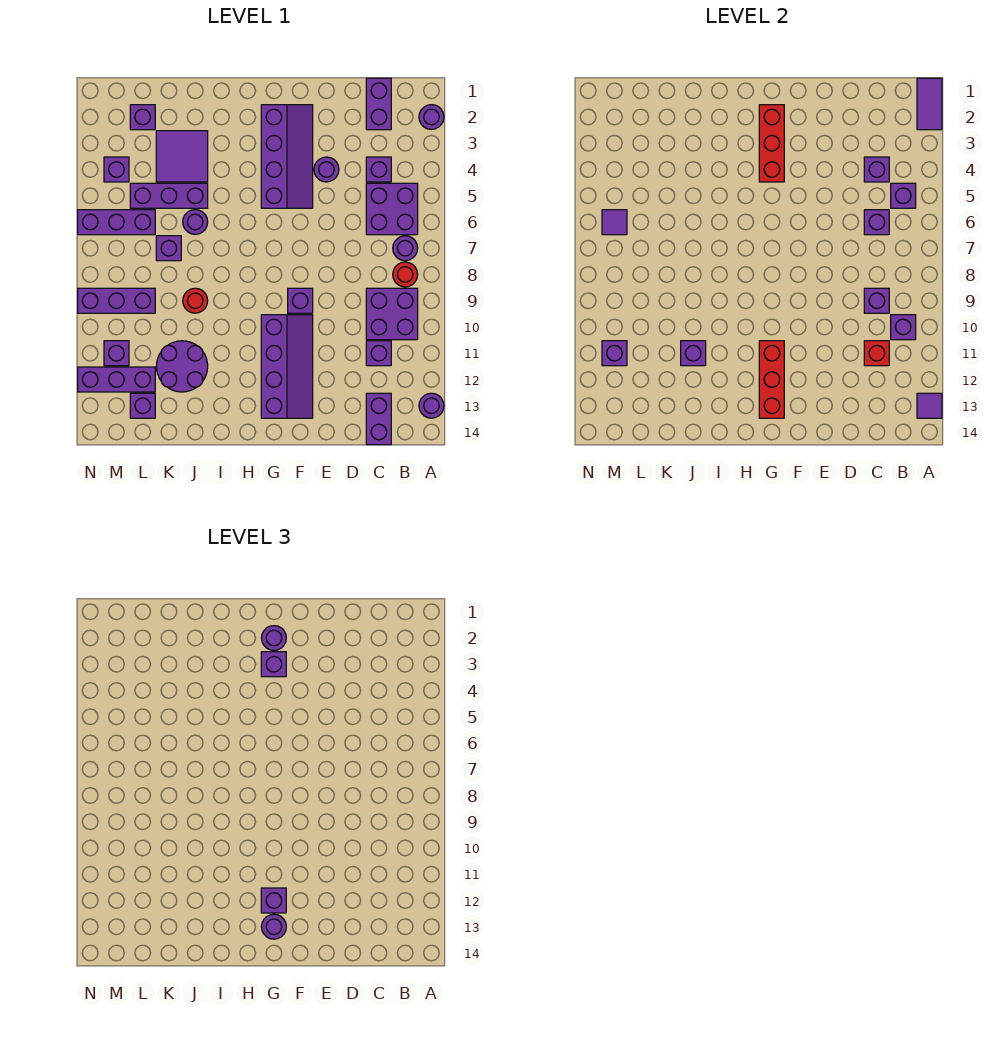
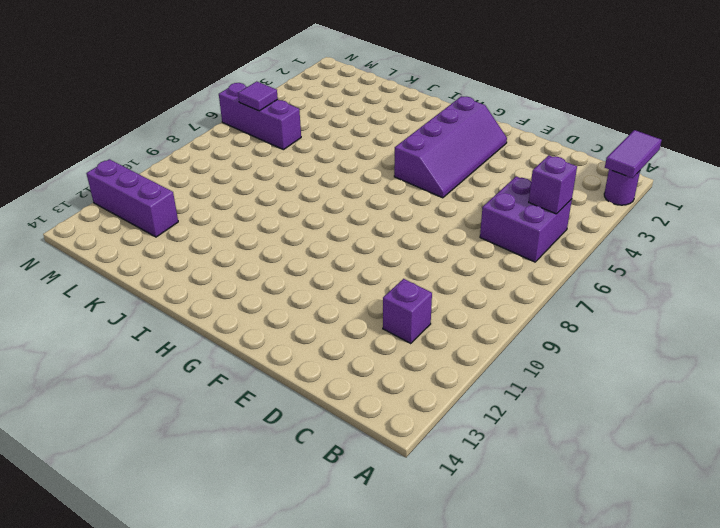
none -> purple round brick A13 level 1
none -> purple round brick B7 level 1
none -> red round brick B8 level 1
none -> purple brick B9:C10 level 1

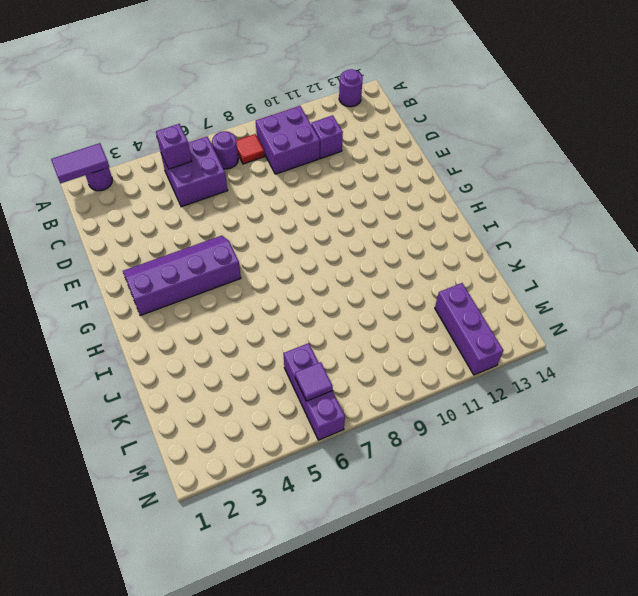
red tile B8 level 1 -> red round brick B8 level 1
none -> purple brick C1:C2 level 1
none -> purple brick C4 level 1
none -> purple brick C13:C14 level 1
none -> purple round brick E4 level 1

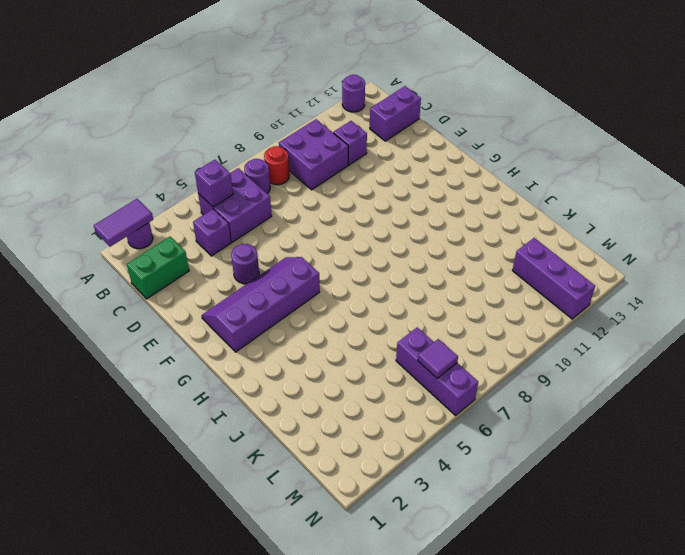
green brick C1:C2 level 1 -> purple brick C1:C2 level 1
none -> purple brick F9 level 1
none -> purple slope F10:G13 level 1 top G
none -> purple tile J3:K4 level 1
none -> purple brick J5:L5 level 1

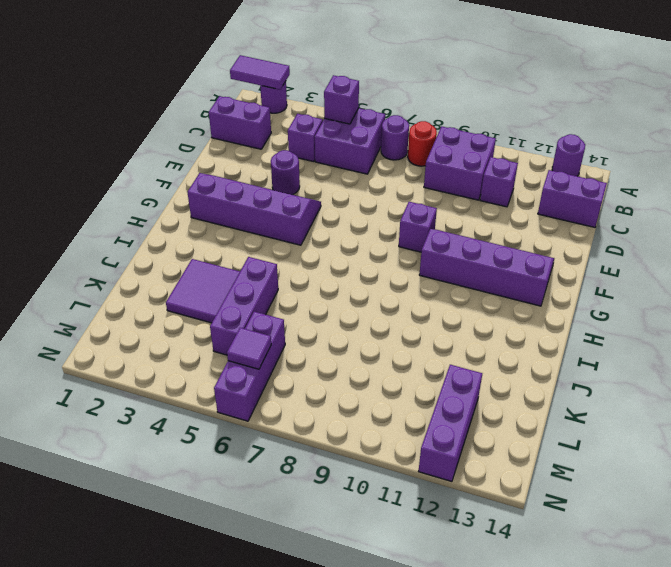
none -> purple round brick J6 level 1
none -> red round brick J9 level 1
none -> purple round brick J11:K12 level 1
none -> purple brick K7 level 1

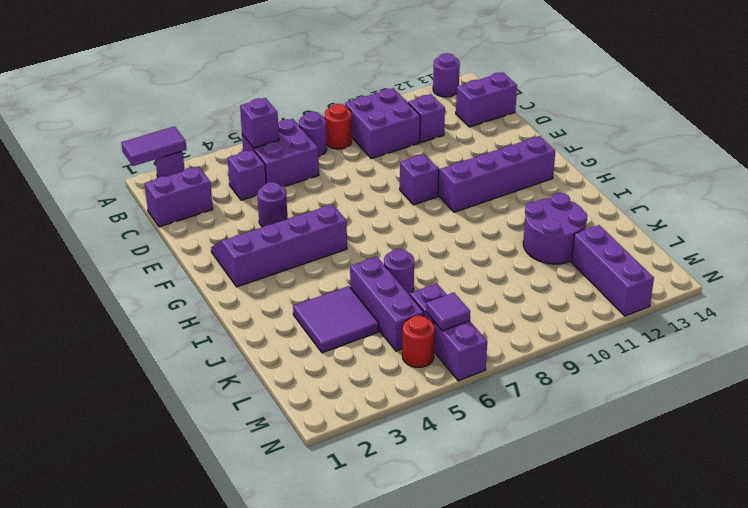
red round brick M5 level 1 -> red round brick J9 level 1
none -> purple brick K7 level 1
none -> purple brick L2 level 1
none -> purple brick L9:N9 level 1
none -> purple brick L13 level 1

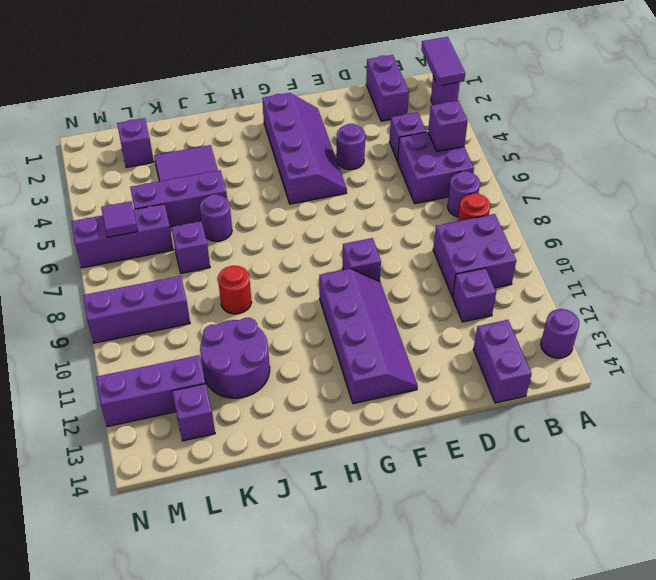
none -> purple brick M4 level 1
none -> purple brick M11 level 1
none -> purple tile A13 level 2
none -> purple brick B10 level 2

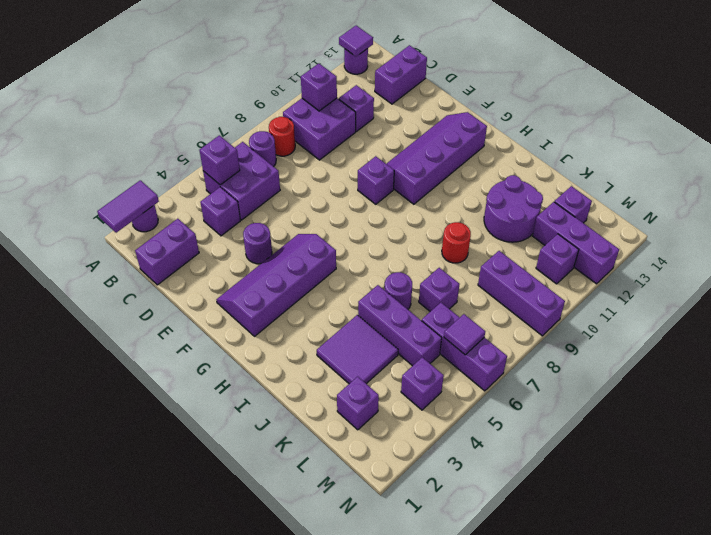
none -> purple brick C4 level 2
none -> purple brick C6 level 2
none -> purple brick C9 level 2
none -> red brick C11 level 2

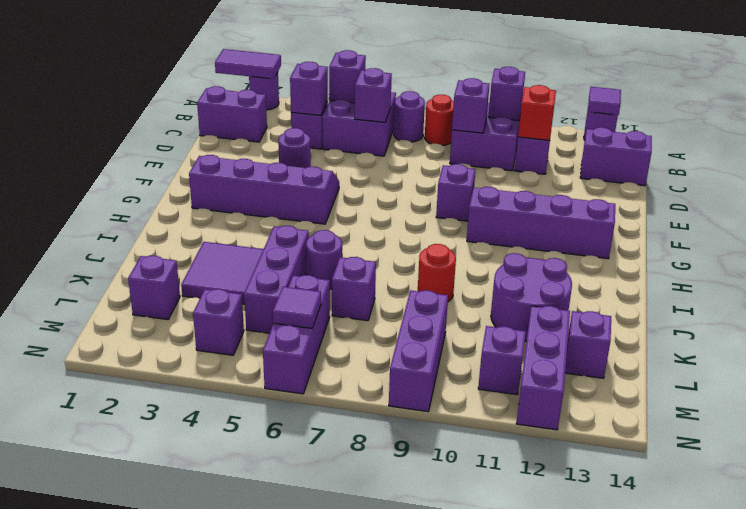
none -> red brick G2:G4 level 2
none -> red brick G11:G13 level 2
none -> purple brick J11 level 2
none -> purple brick M11 level 2

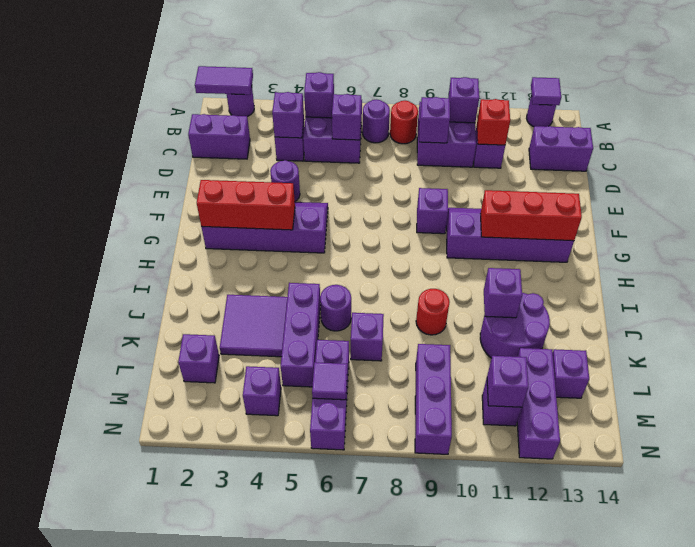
none -> purple round brick G2 level 3
none -> purple brick G3 level 3
none -> purple brick G12 level 3
none -> purple round brick G13 level 3

